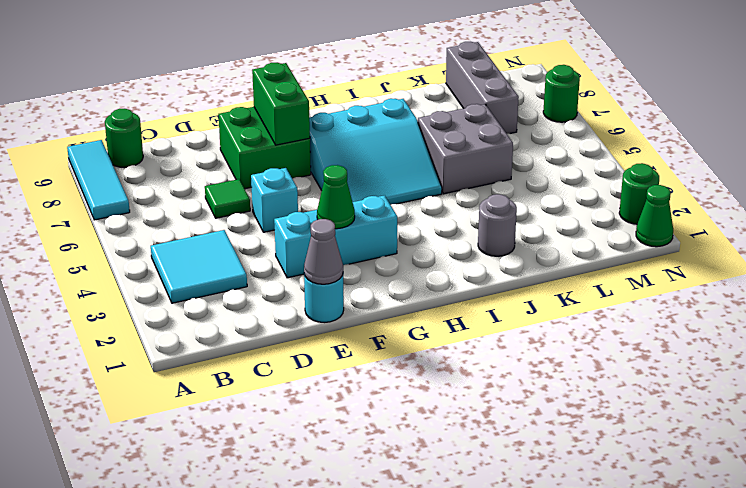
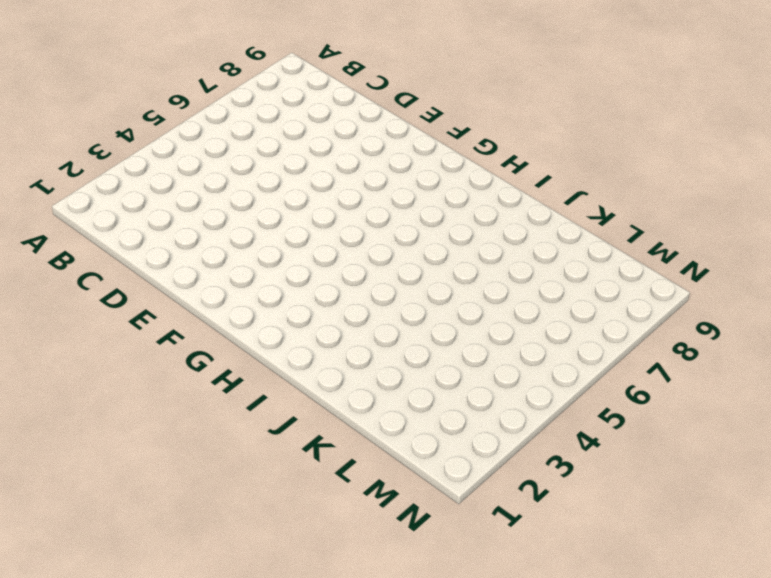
none -> cyan tile A7:A9 level 1
none -> cyan tile B3:C4 level 1
none -> green round brick B9 level 1

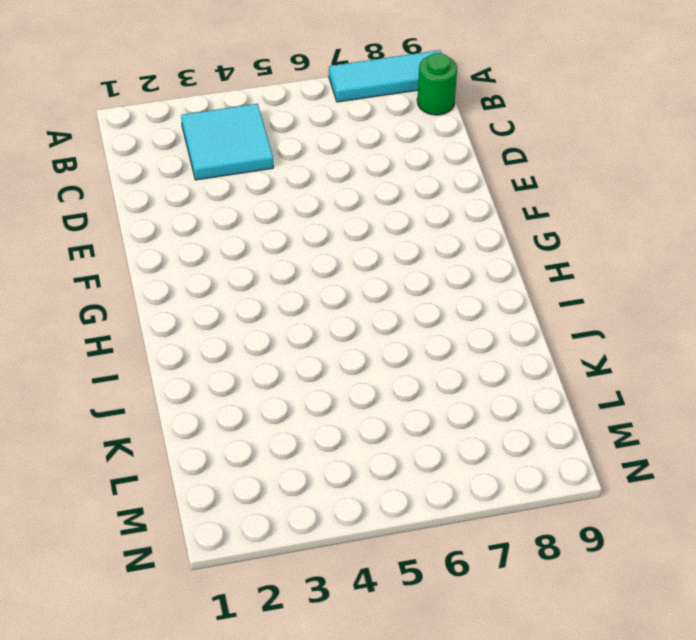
none -> green tile D6 level 1
none -> cyan round brick E1 level 1
none -> cyan brick E3:G3 level 1

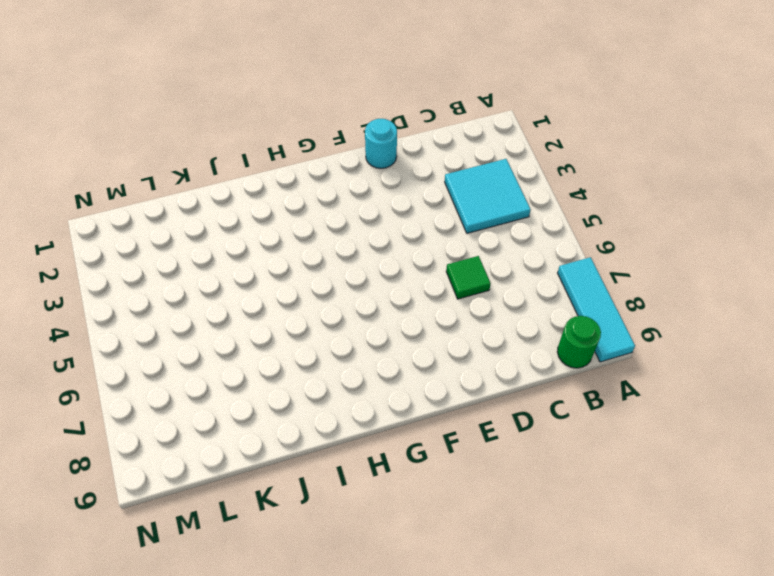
none -> cyan brick E3:G3 level 1
none -> cyan brick E5 level 1
none -> green brick E7:F8 level 1

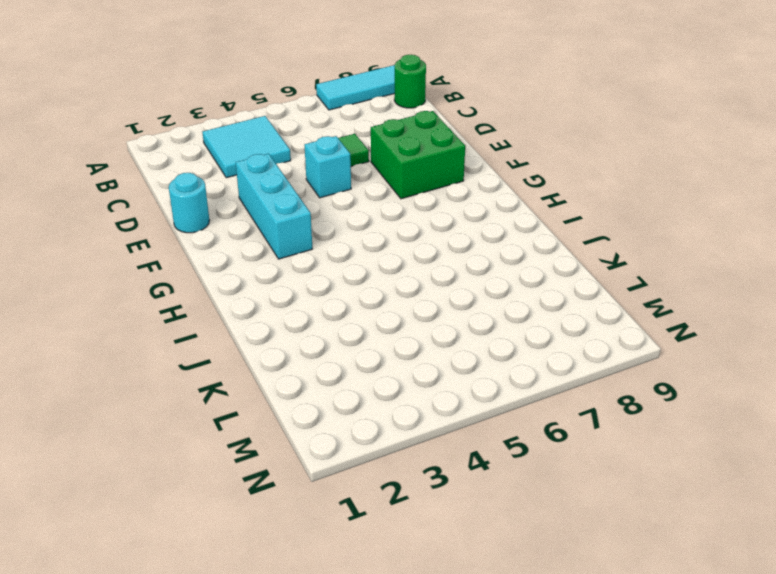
none -> cyan slope G5:I7 level 1 top 7
none -> grey round brick J2 level 1
none -> grey brick J5:K6 level 1

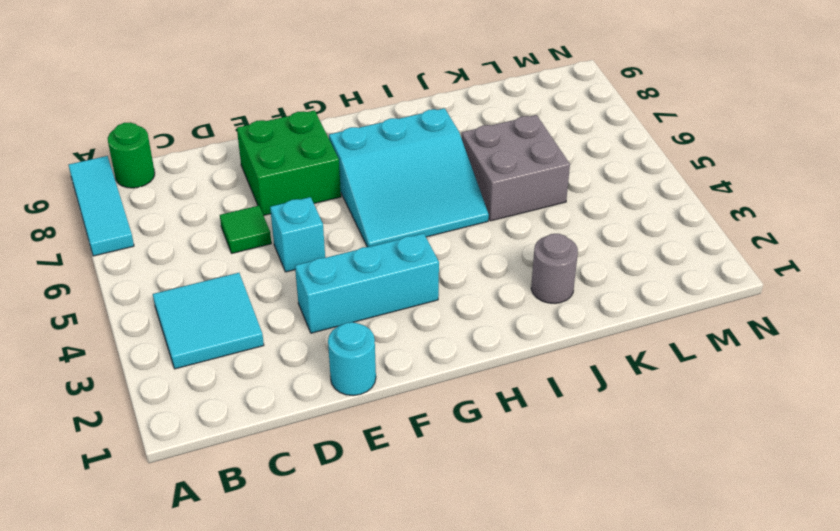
none -> grey brick L7:L9 level 1
none -> green cone N1 level 1
none -> green round brick N2 level 1

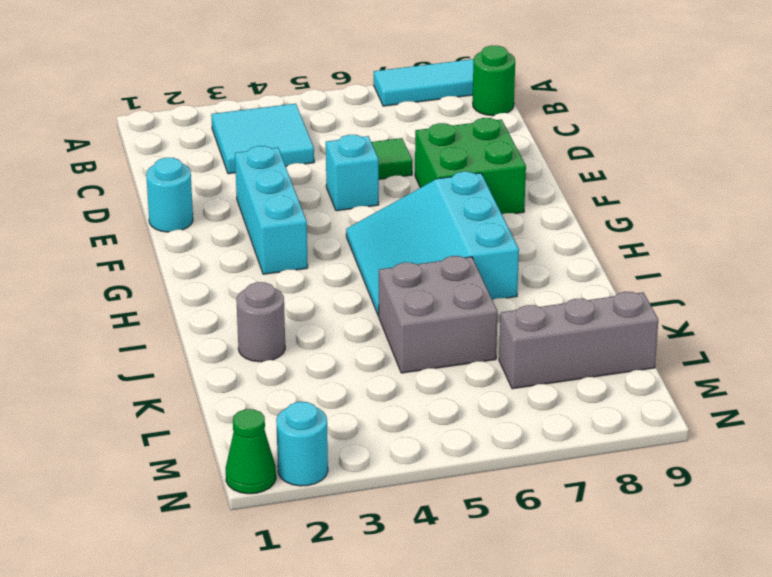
cyan round brick N2 level 1 -> green round brick N2 level 1
none -> green round brick N7 level 1
none -> grey cone E1 level 2
none -> green cone F3 level 2

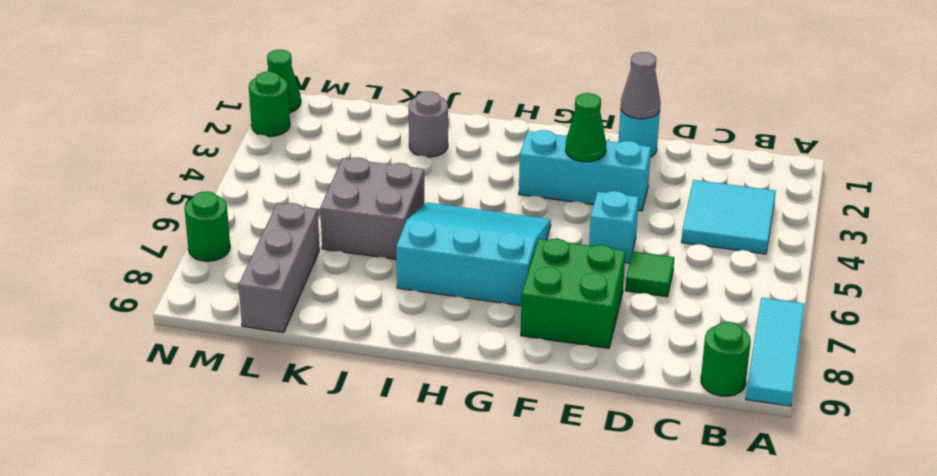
none -> green brick F7:F8 level 2

